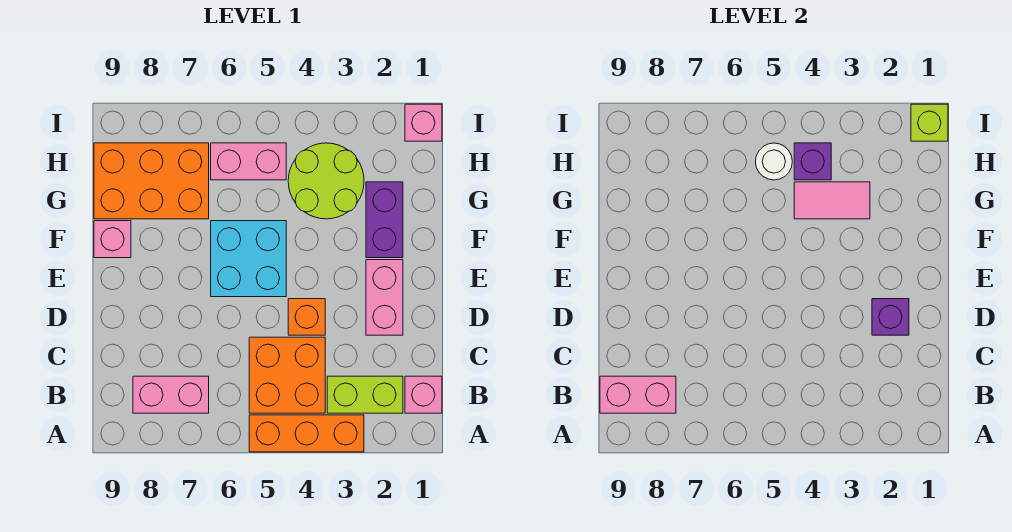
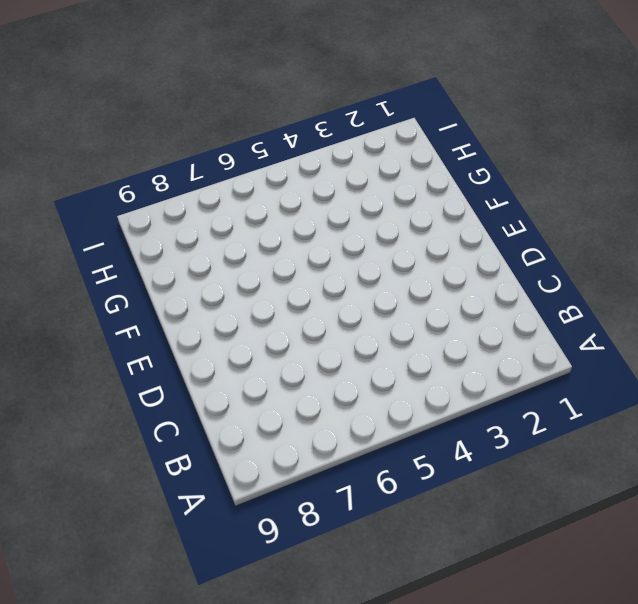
none -> orange brick A3:A5 level 1
none -> pink brick B1 level 1
none -> lime brick B2:B3 level 1

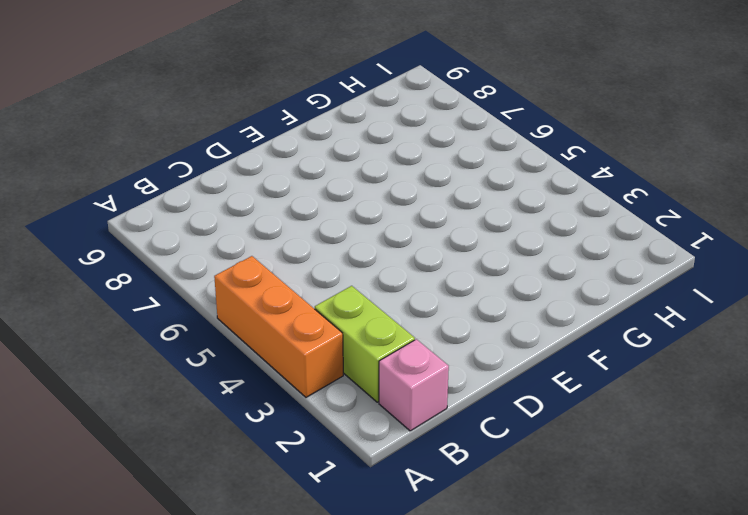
none -> orange brick B4:C5 level 1
none -> pink brick B7:B8 level 1
none -> pink brick D2:E2 level 1

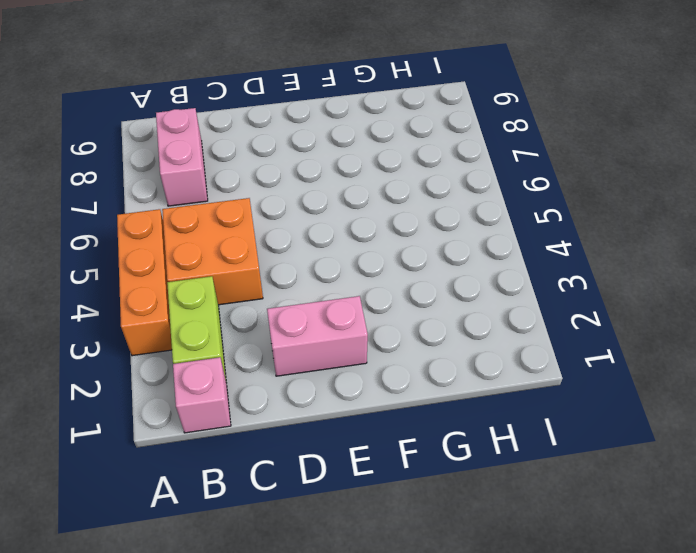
none -> orange brick D4 level 1
none -> cyan brick E5:F6 level 1
none -> purple brick F2:G2 level 1

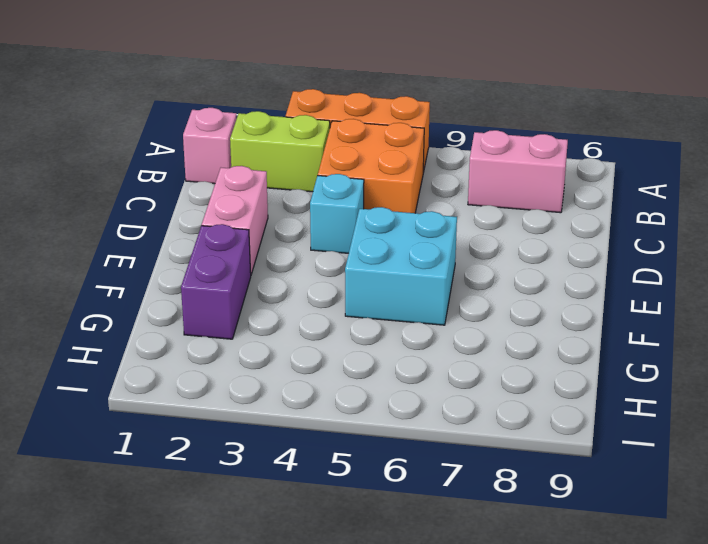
cyan brick D4 level 1 -> orange brick D4 level 1
none -> pink brick F9 level 1
none -> lime round brick G3:H4 level 1
none -> orange brick G7:H9 level 1

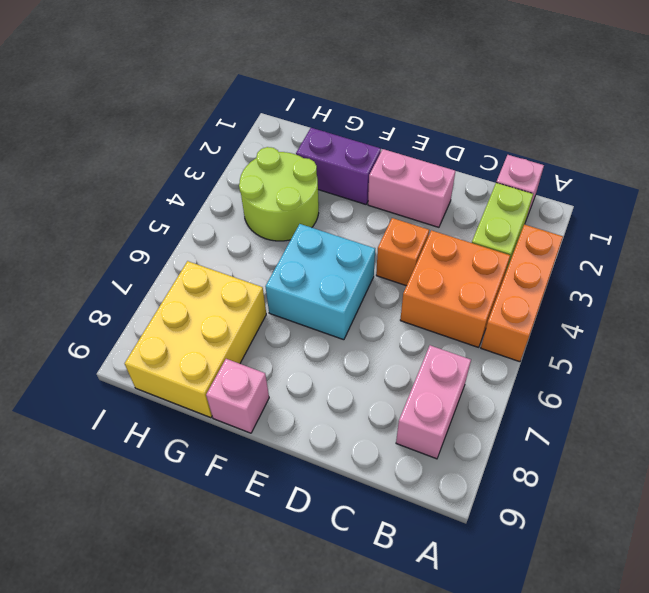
yellow brick G7:H9 level 1 -> orange brick G7:H9 level 1
none -> pink brick H5:H6 level 1
none -> pink brick I1 level 1
none -> pink brick B8:B9 level 2

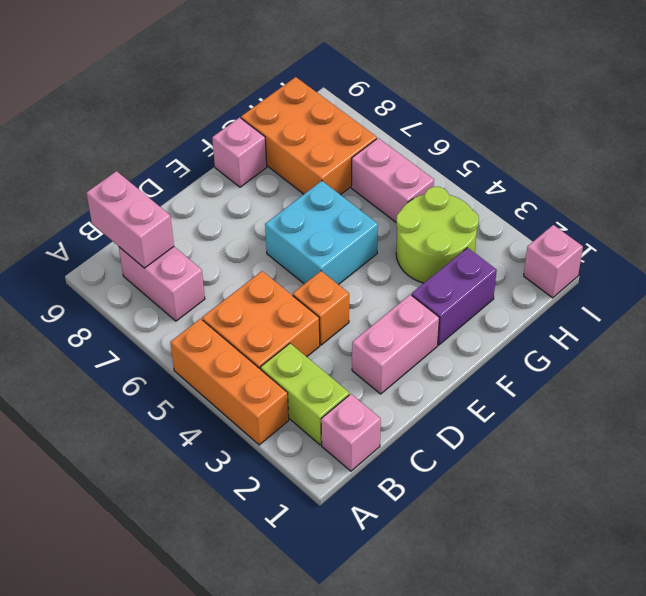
none -> purple brick D2 level 2
none -> pink tile G3:G4 level 2
none -> purple brick H4 level 2

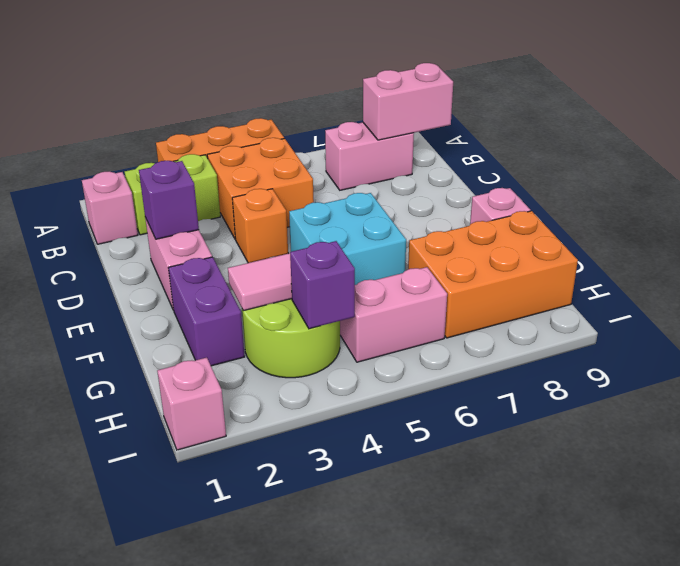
none -> white round brick H5 level 2
none -> lime brick I1 level 2

